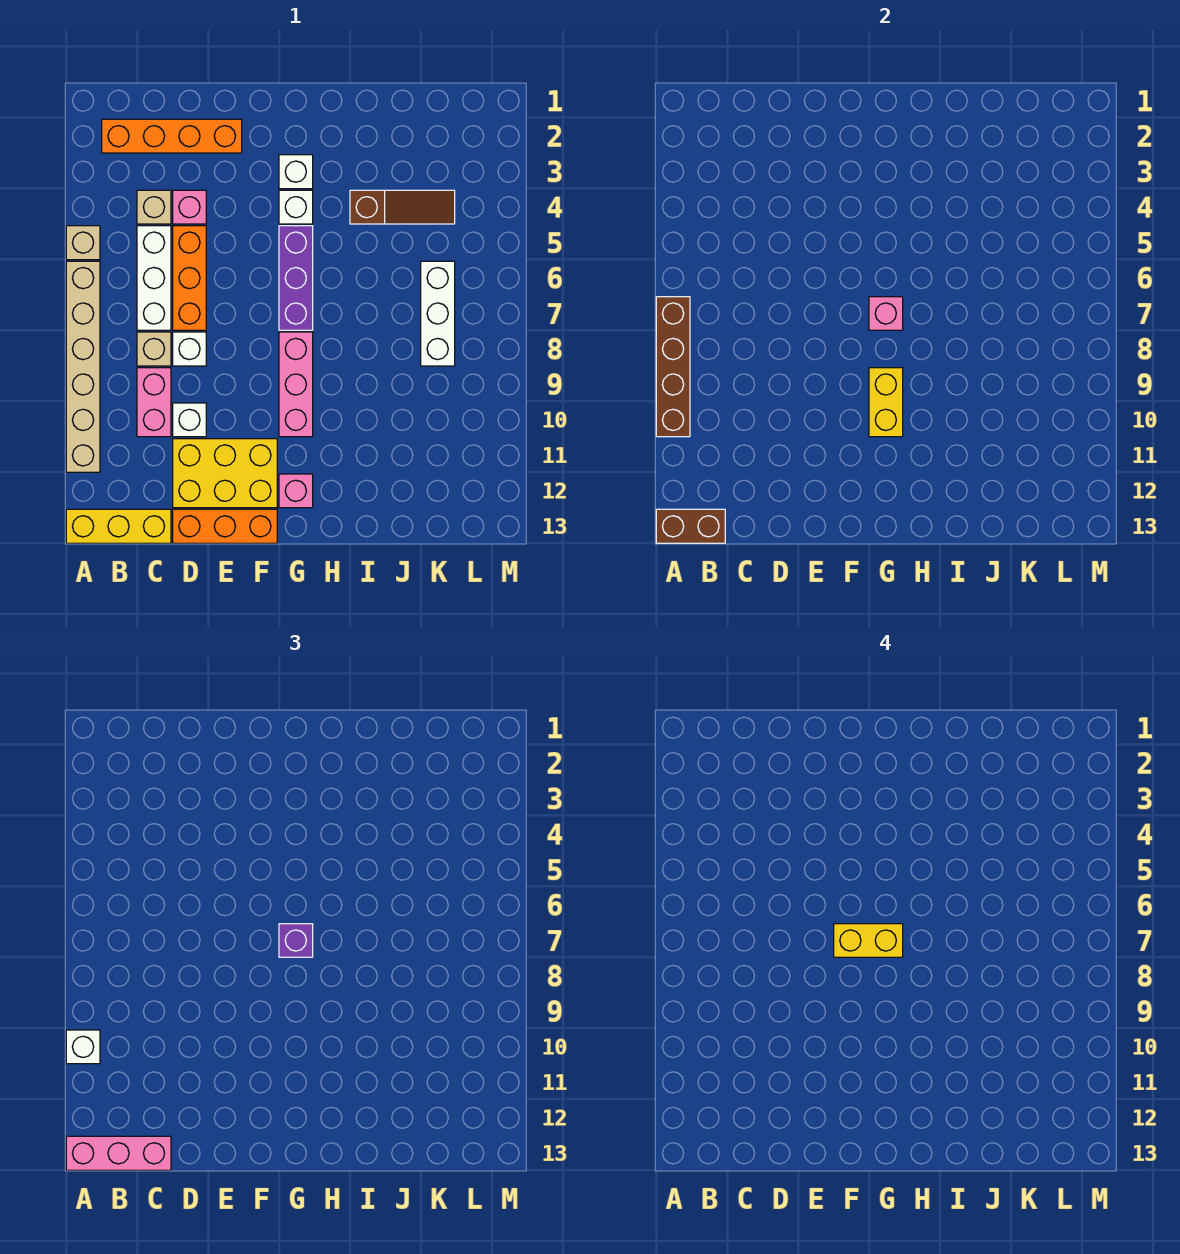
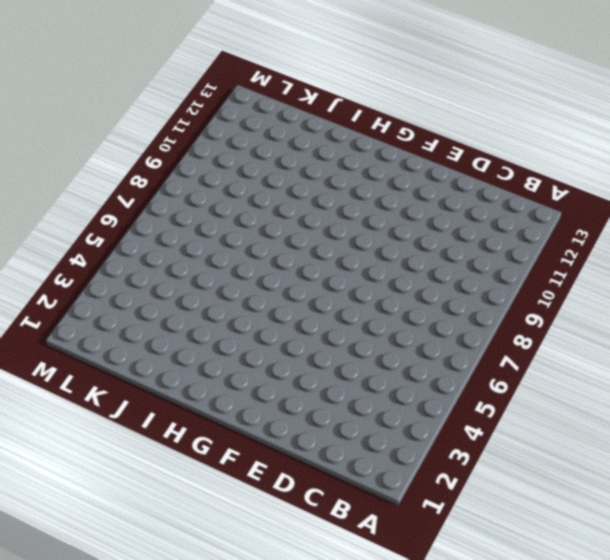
none -> tan brick A5 level 1
none -> tan brick A6:A11 level 1
none -> yellow brick A13:C13 level 1

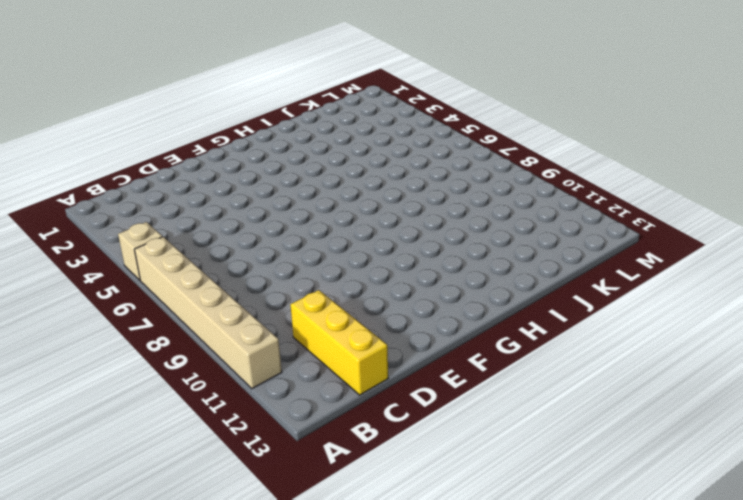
yellow brick C11:C13 level 1 -> yellow brick A13:C13 level 1
none -> orange brick B2:E2 level 1
none -> tan brick C4 level 1
none -> white brick C5:C7 level 1

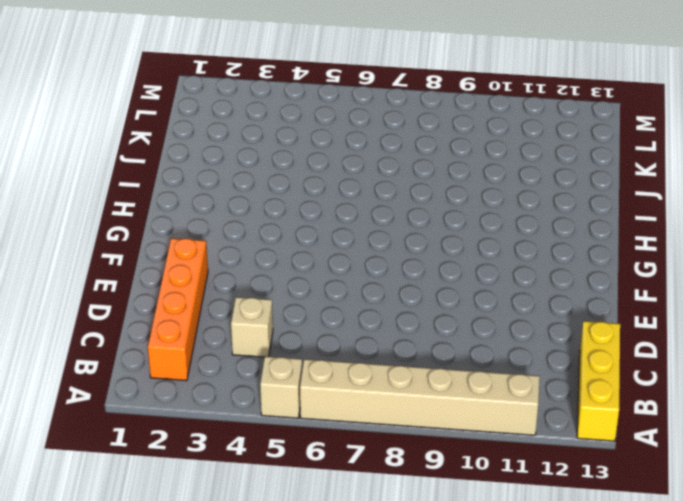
none -> white brick C5:C7 level 1
none -> tan brick C8 level 1
none -> pink brick C9:C10 level 1

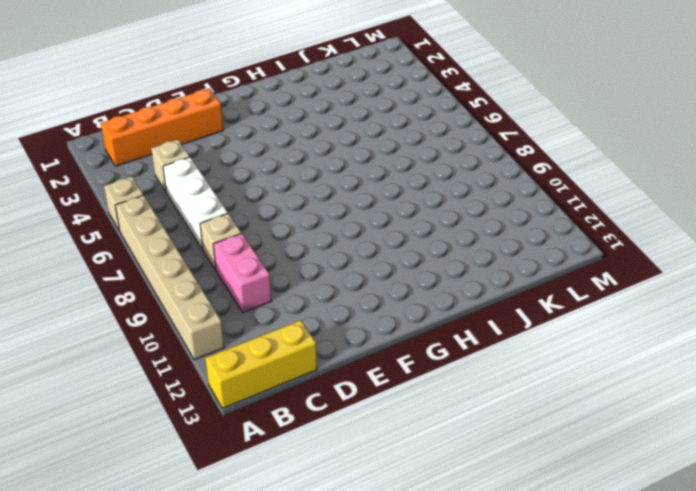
none -> pink brick D4 level 1
none -> orange brick D5:D7 level 1
none -> white brick D8 level 1

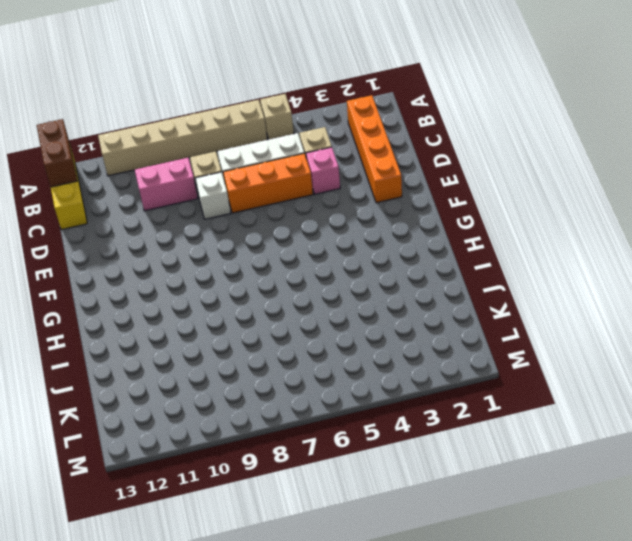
none -> white brick D10 level 1
none -> yellow brick D11:F12 level 1
none -> orange brick D13:F13 level 1

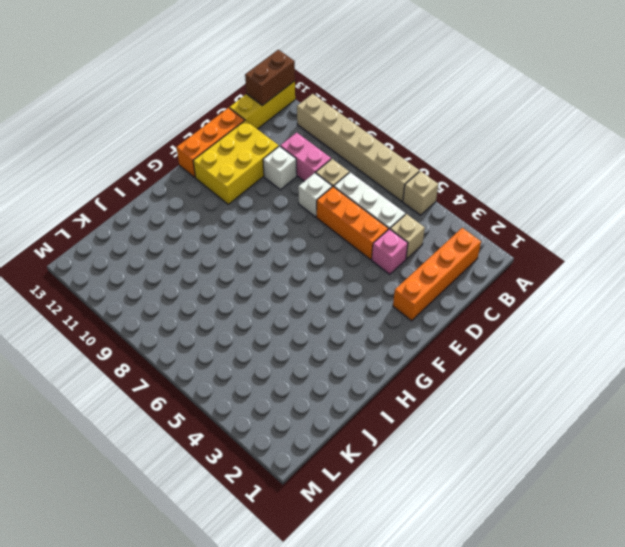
none -> white brick G3 level 1
none -> white brick G4 level 1
none -> purple brick G5:G7 level 1

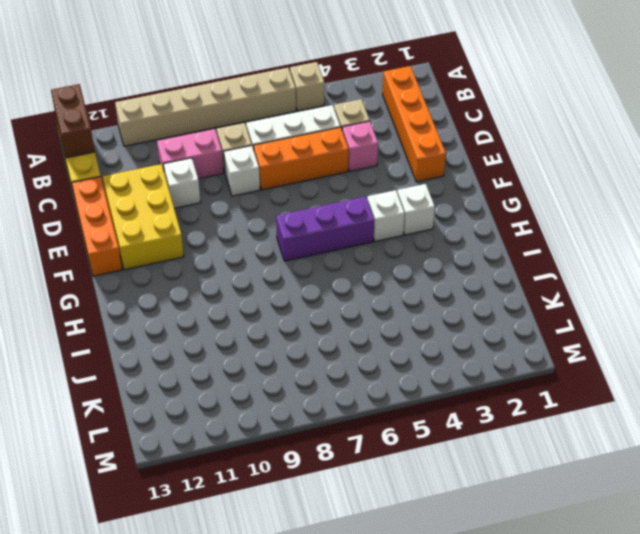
none -> pink brick G8:G10 level 1
none -> pink brick G12 level 1
none -> brown slope I4:K4 level 1 top I

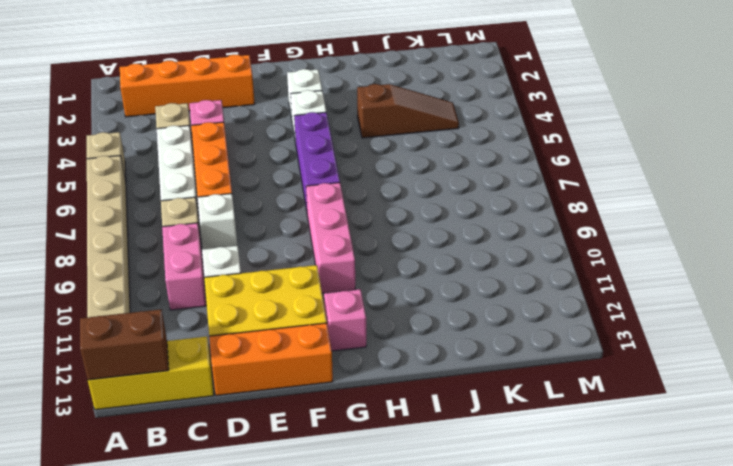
none -> white brick K6:K8 level 1
none -> brown brick A7:A10 level 2
none -> pink brick G7 level 2

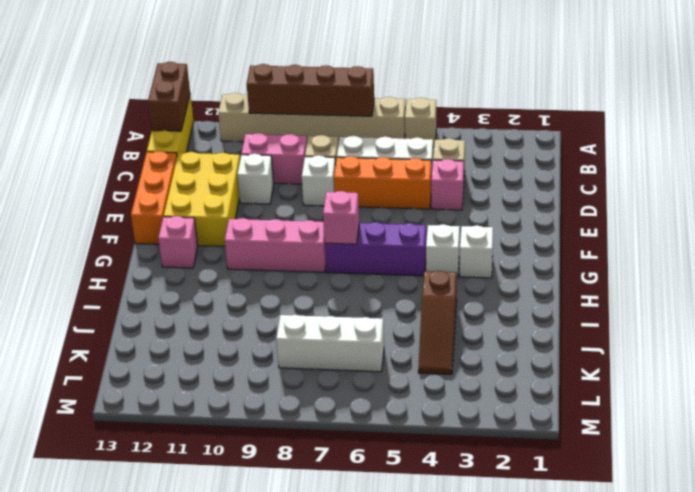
none -> orange brick B2:E2 level 1
none -> yellow brick G9:G10 level 2
none -> white brick A10 level 3

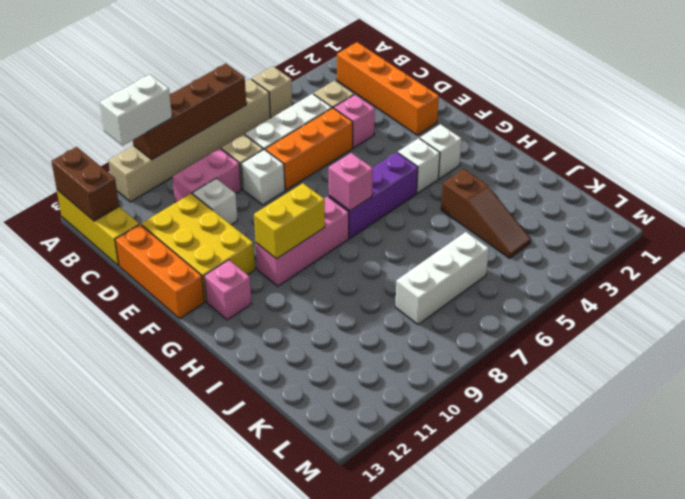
white brick A10:A11 level 3 -> white brick A10 level 3
none -> pink brick A13:C13 level 3
none -> purple brick G7 level 3
none -> yellow brick F7:G7 level 4

